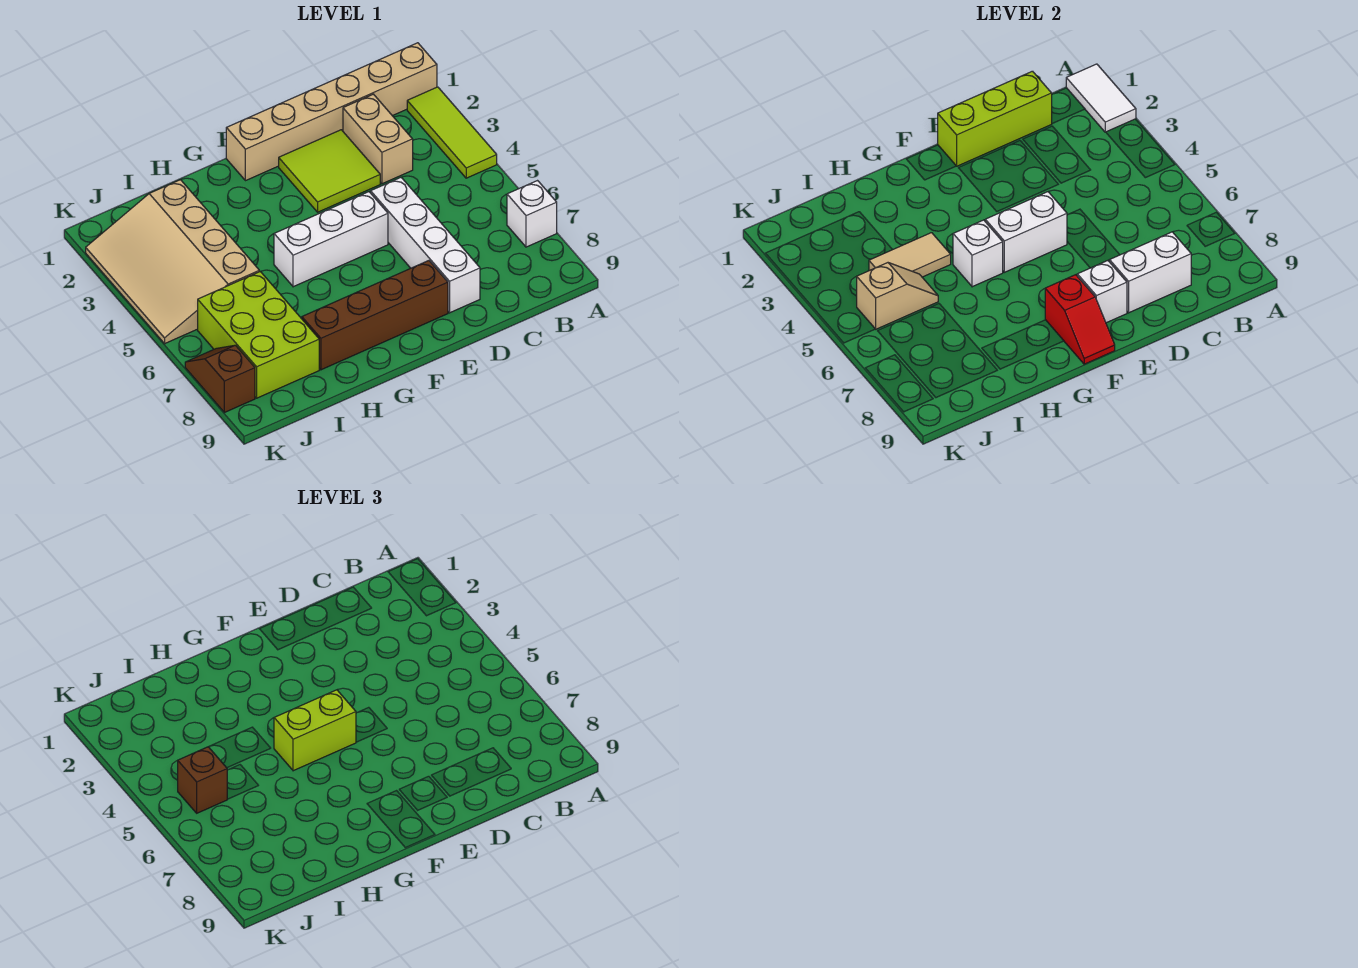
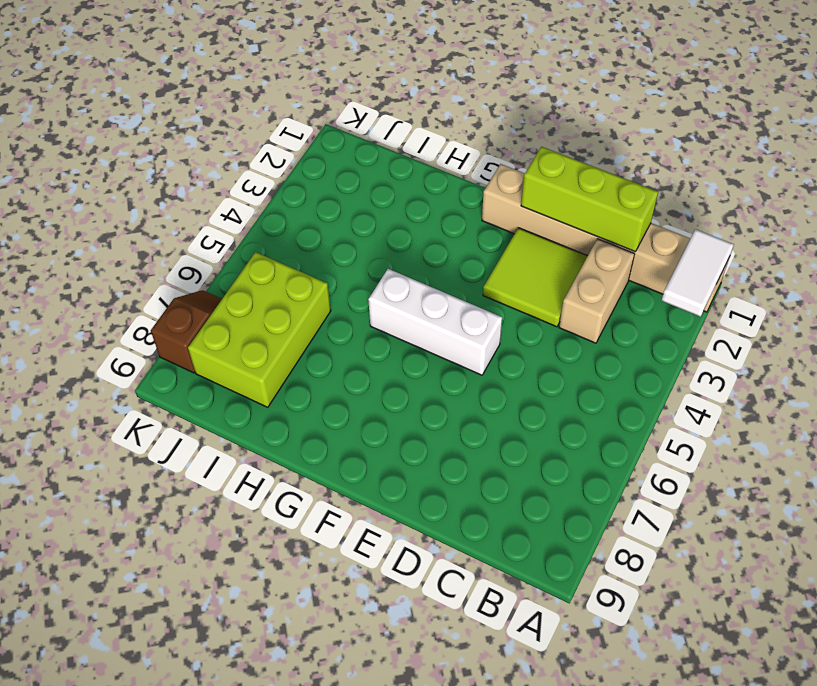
none -> lime tile A2:A4 level 1
none -> white brick A7 level 1
none -> white brick D5:D8 level 1

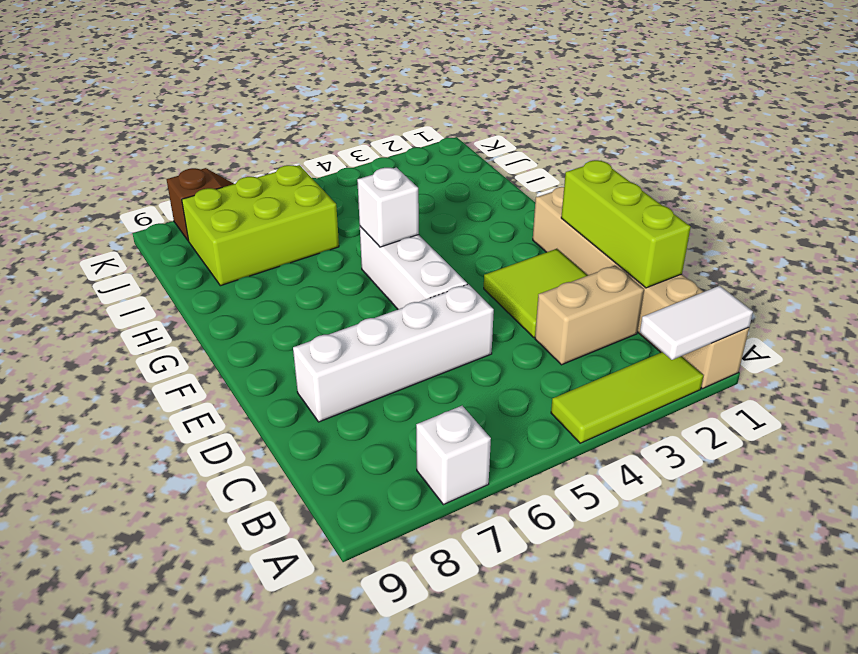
none -> brown brick E8:H8 level 1
none -> tan slope I2:K5 level 1 top I
none -> white brick C8:D8 level 2

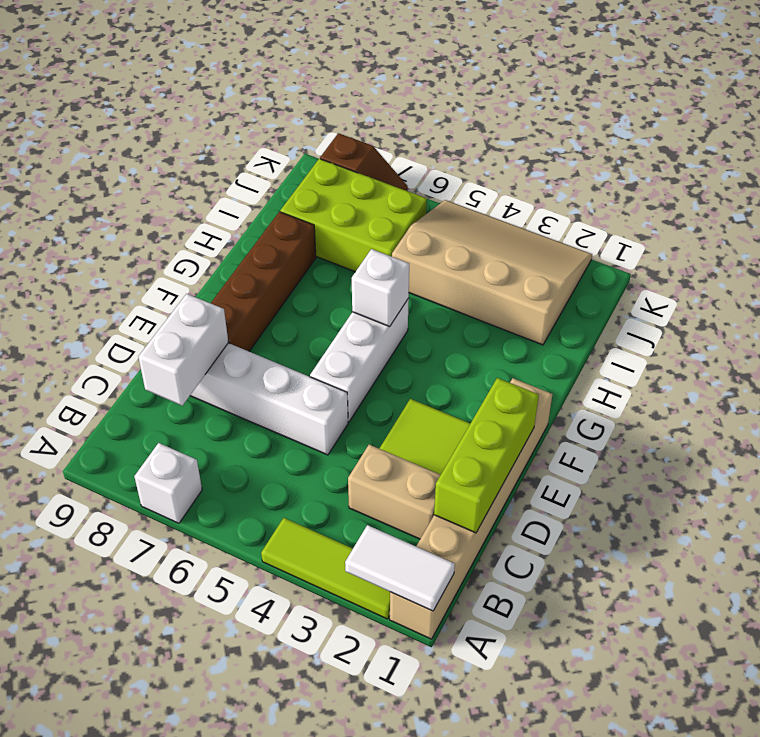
none -> white brick E5:F5 level 2
none -> white brick E8 level 2
none -> red slope F8:F9 level 2 top 8

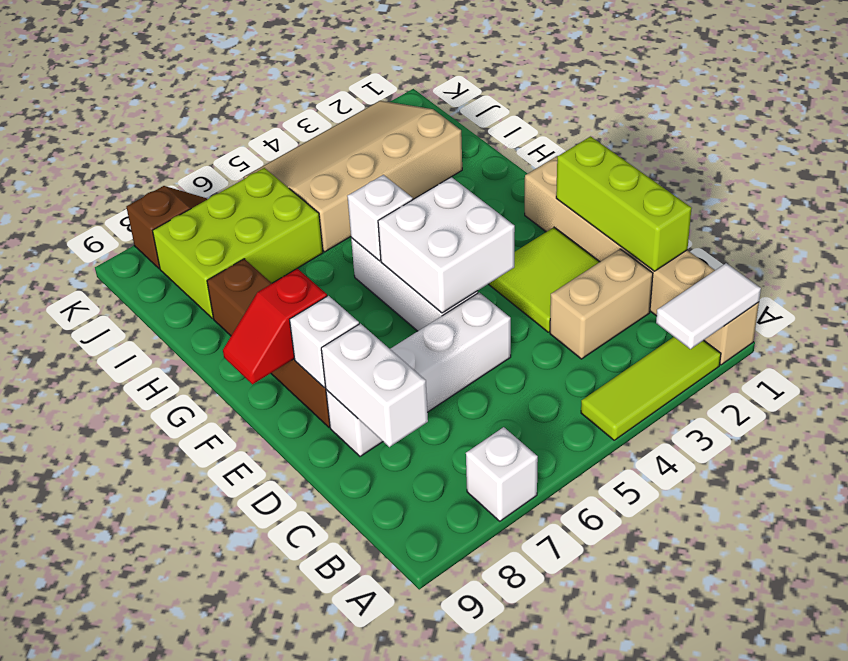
white brick E4:F5 level 2 -> white brick E5:F5 level 2
none -> tan tile H4:I4 level 2
none -> tan slope I5:J5 level 2 top J
none -> lime brick F5:G5 level 3

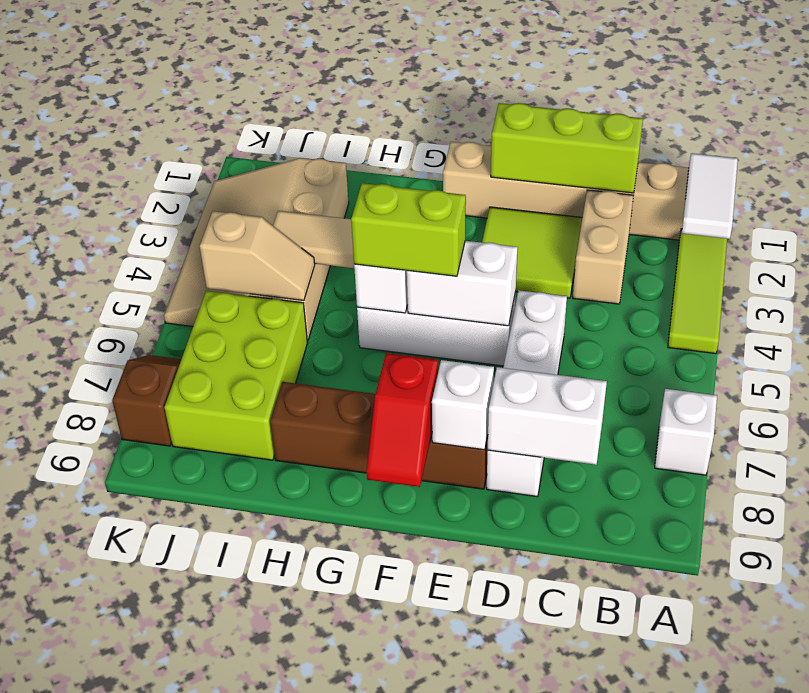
none -> brown brick J5 level 3

